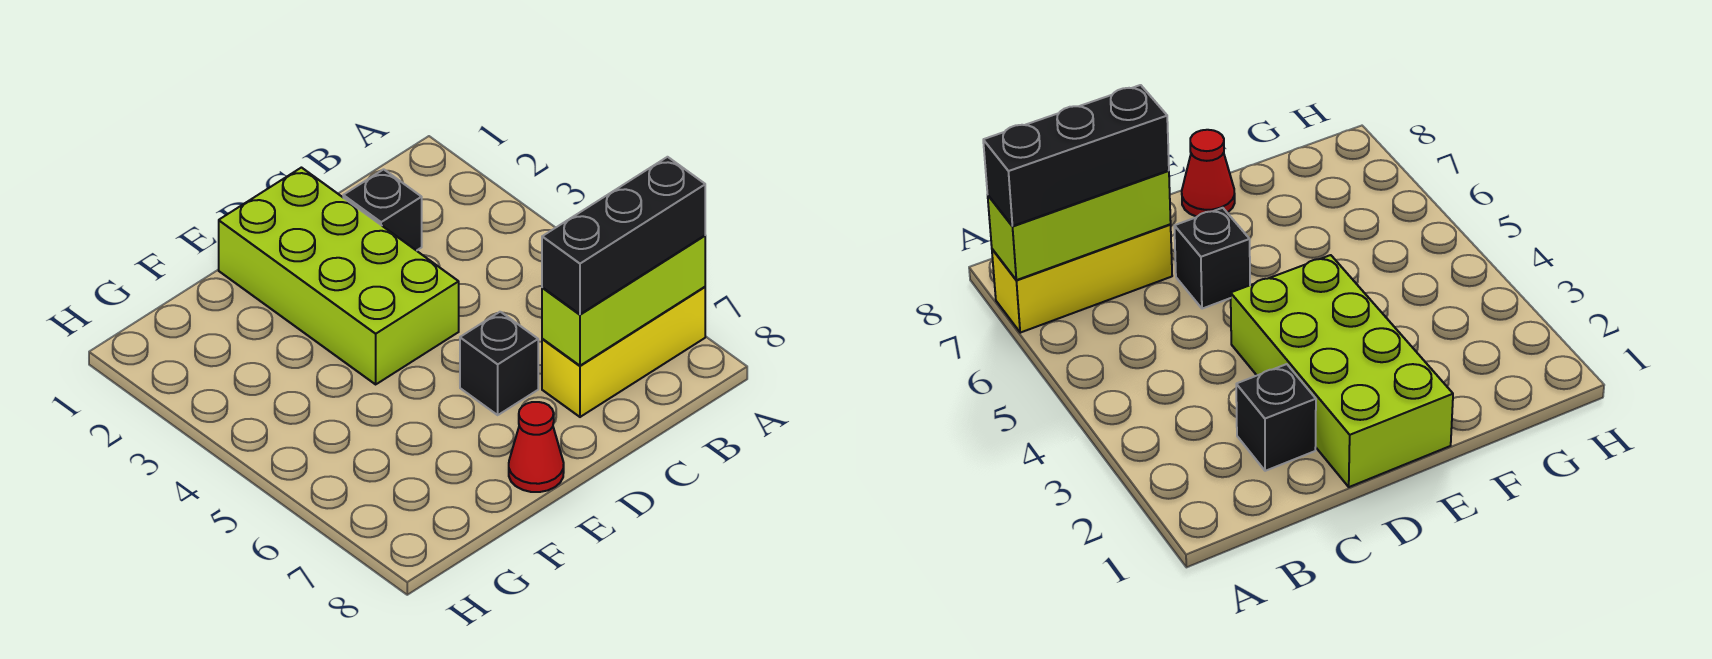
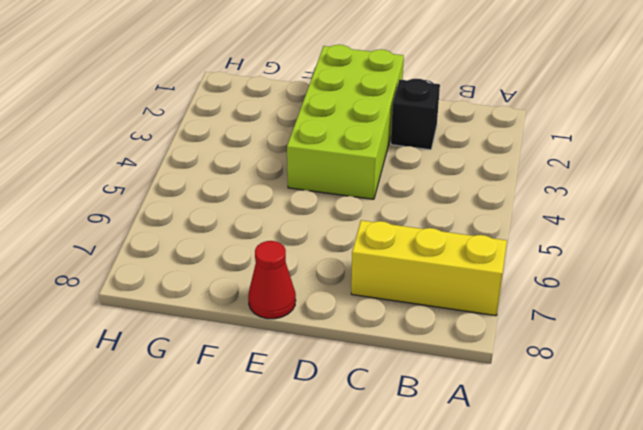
none -> black brick D6 level 1
none -> lime brick A7:C7 level 2

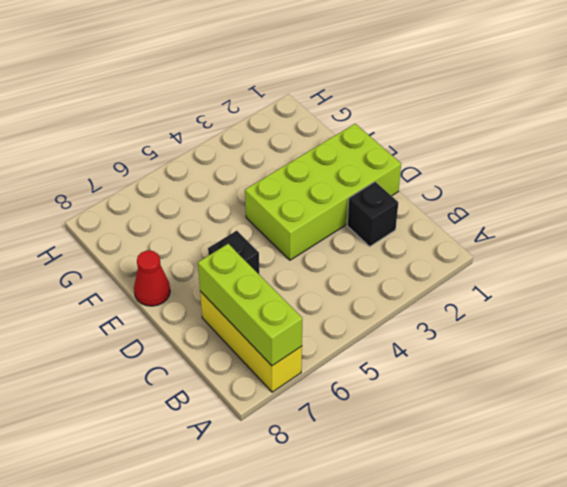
none -> black brick A7:C7 level 3

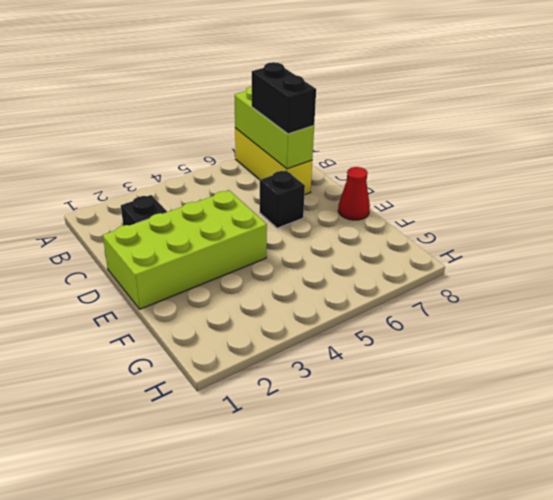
black brick B7:C7 level 3 -> black brick A7:C7 level 3

